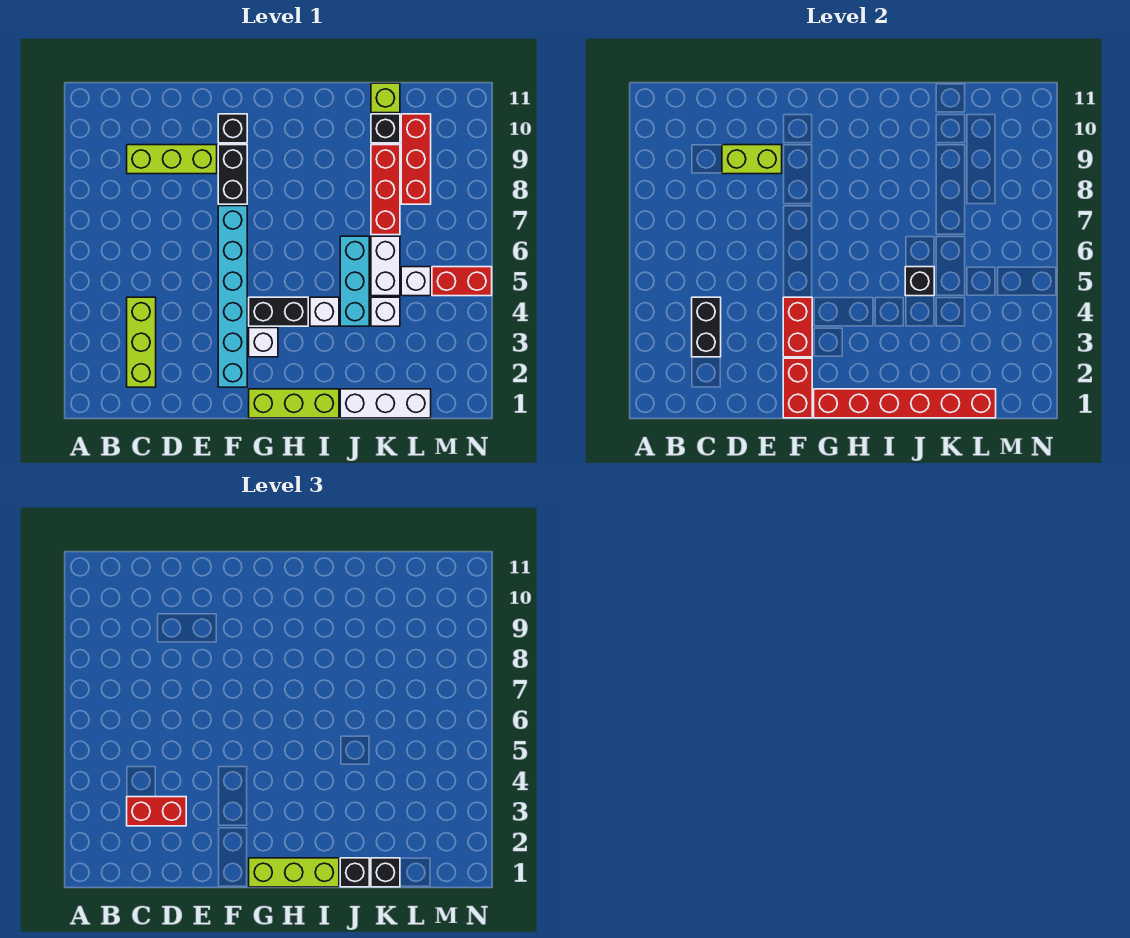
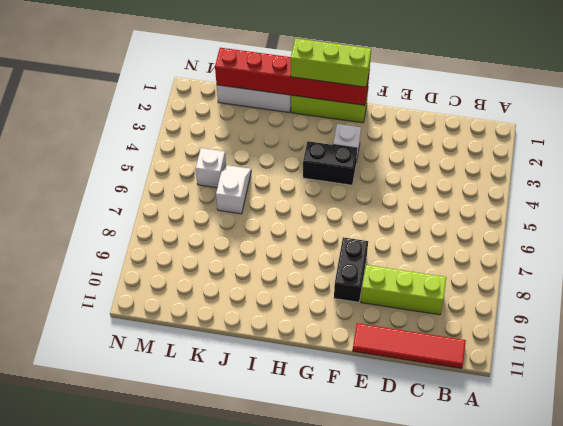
red tile B11:E11 level 1 -> none
white slope K5:K6 level 1 top 6 -> white brick K5:K6 level 1
none -> lime brick C2:C4 level 1
none -> cyan brick F2:F7 level 1
none -> black brick F10 level 1

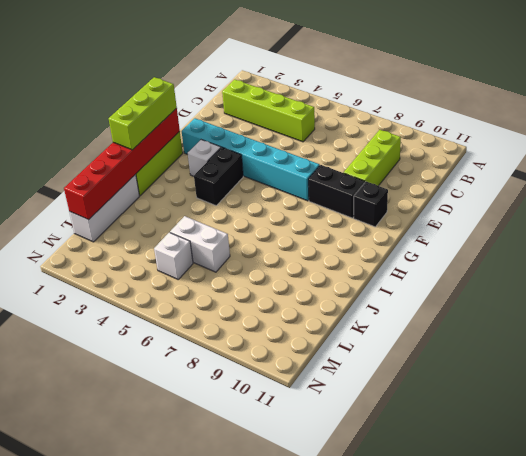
lime brick C2:C5 level 1 -> lime brick C2:C4 level 1
none -> white brick I4 level 1
none -> cyan brick J4:J6 level 1
none -> white brick K4 level 1

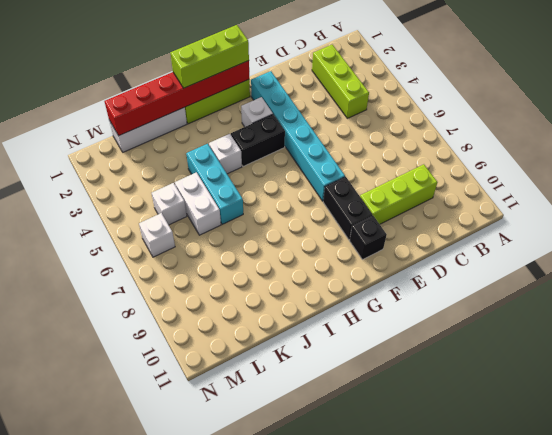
white brick M6 level 1 -> white brick K4 level 1
none -> red brick K7:K9 level 1
none -> black brick K10 level 1
none -> lime brick K11 level 1

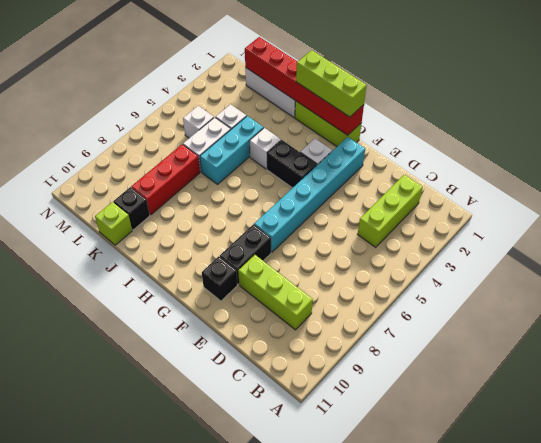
none -> red brick L8:L10 level 1
none -> red brick M5:N5 level 1
none -> black brick C3:C4 level 2

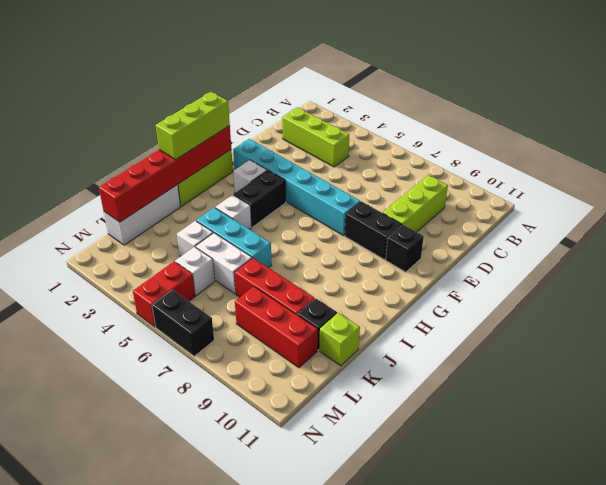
black brick N6:N7 level 1 -> black brick C3:C4 level 2
none -> lime brick D9:E9 level 2
none -> red brick F1:F2 level 2
none -> red brick F3:F4 level 2

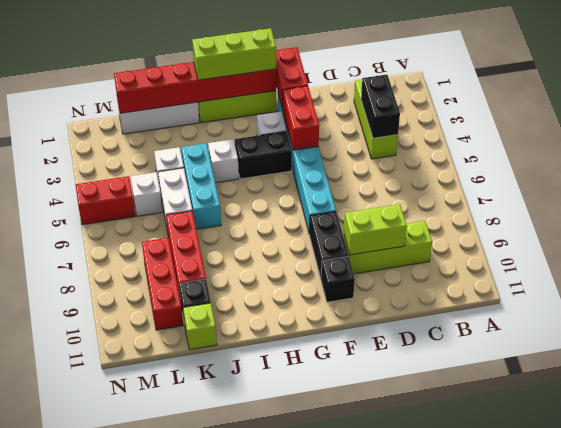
none -> black brick J5 level 2
none -> red brick C3:D3 level 3
none -> black brick J1 level 3

